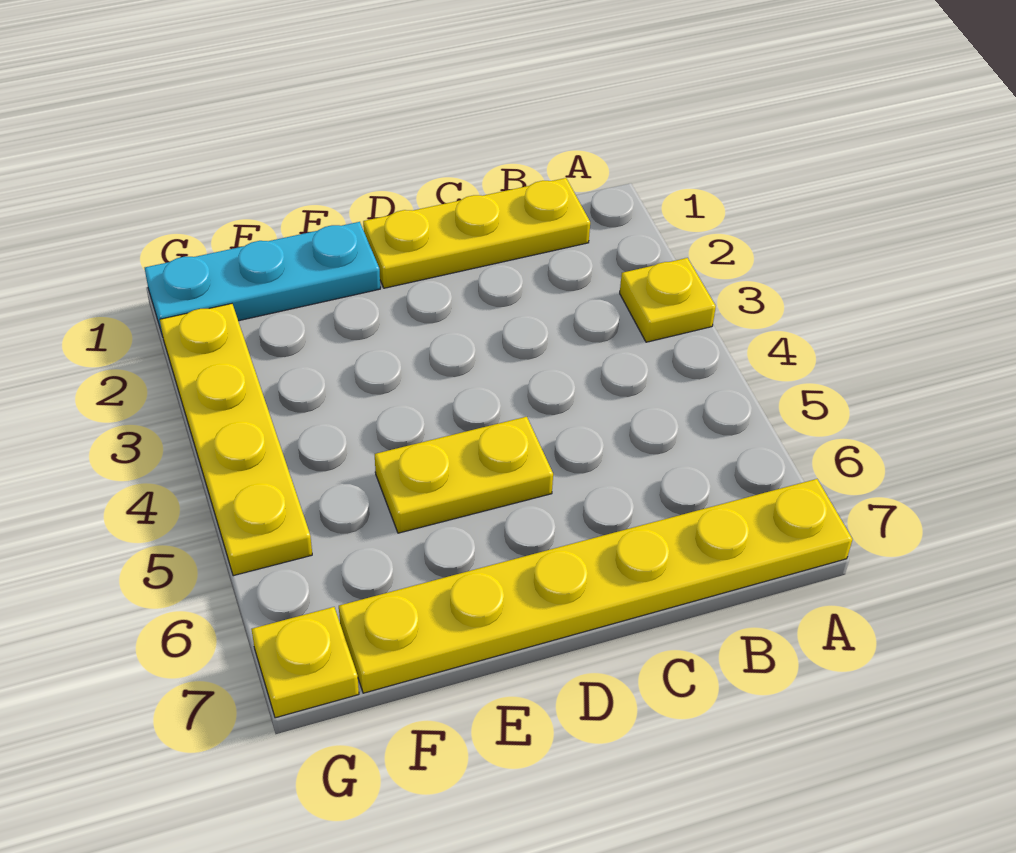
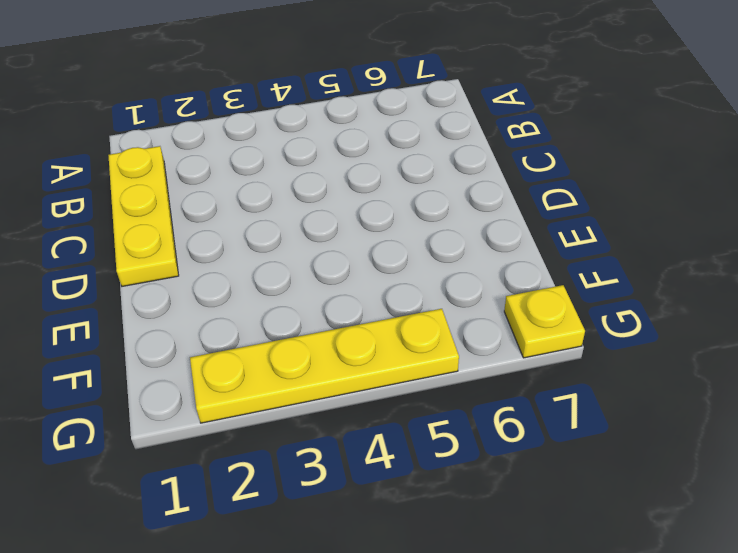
none -> yellow plate A3 level 1
none -> yellow plate A7:F7 level 1

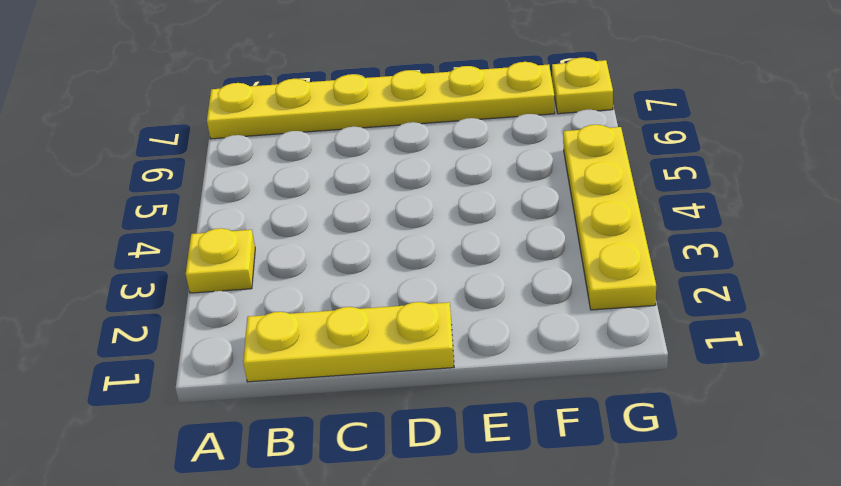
none -> yellow plate D5:E5 level 1
none -> cyan plate E1:G1 level 1

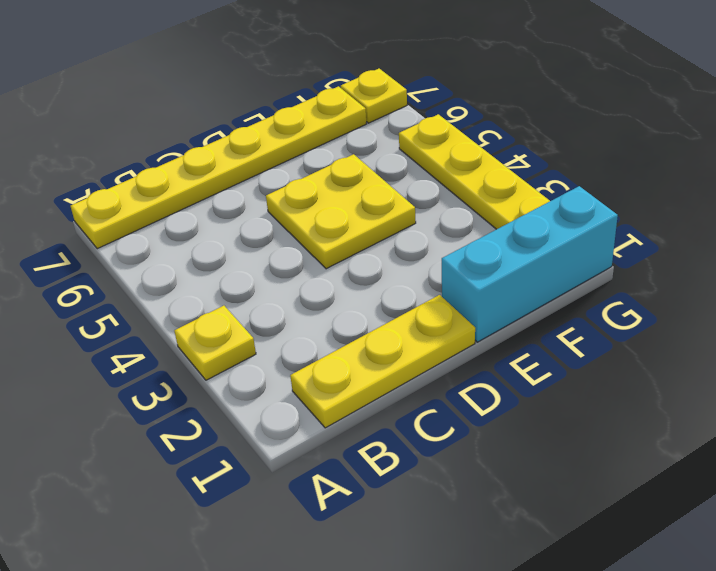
yellow plate D4:E5 level 1 -> yellow plate D5:E5 level 1
cyan brick E1:G1 level 1 -> cyan plate E1:G1 level 1

